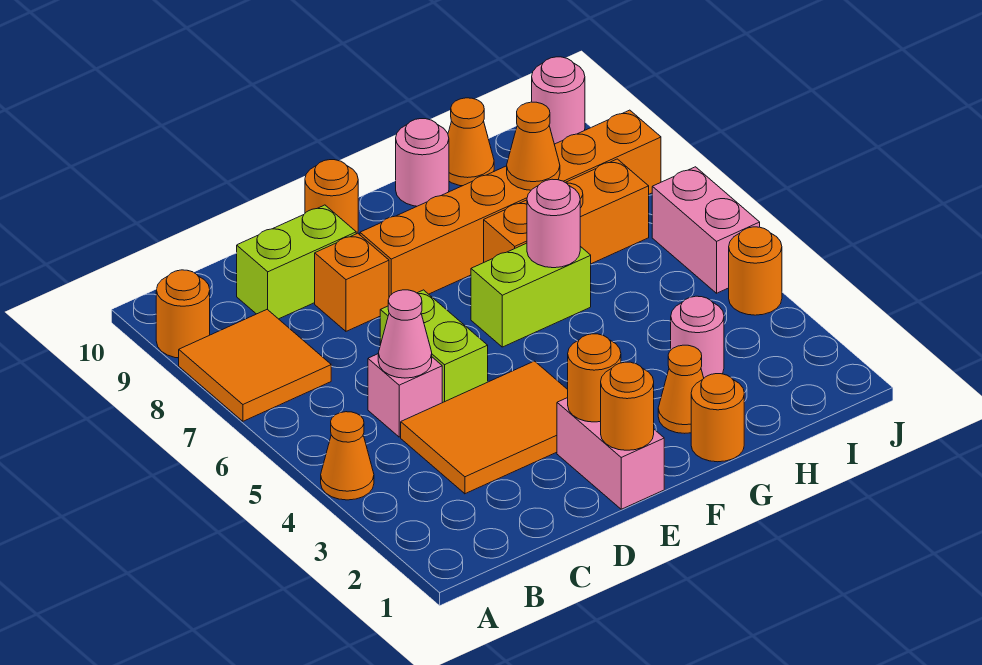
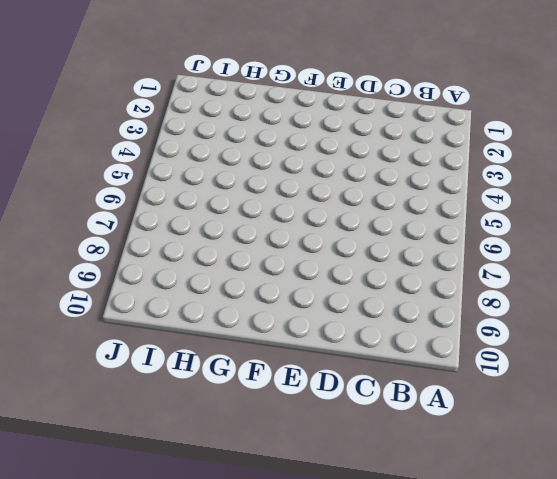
none -> orange cone A4 level 1
none -> orange tile A7:B8 level 1
none -> orange round brick A9 level 1

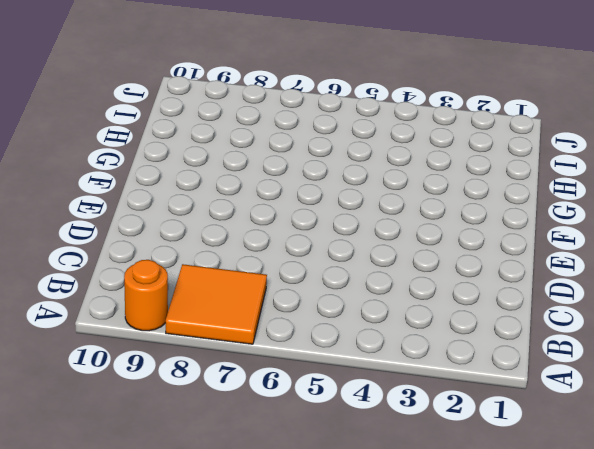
none -> orange cone A4 level 1
none -> orange tile C3:E4 level 1
none -> pink brick C5 level 1

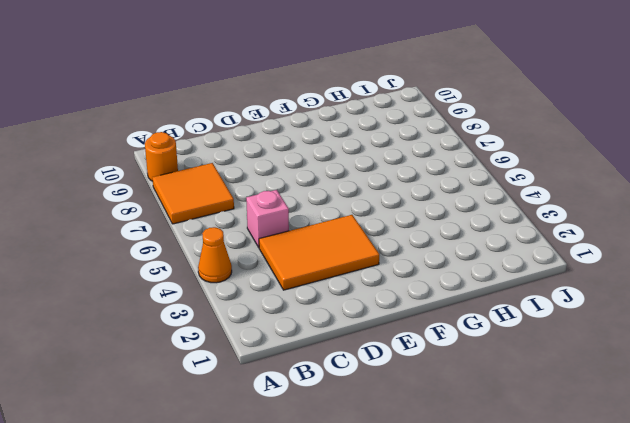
none -> lime brick C9:D9 level 1
none -> lime brick D5:D6 level 1
none -> orange brick D8 level 1

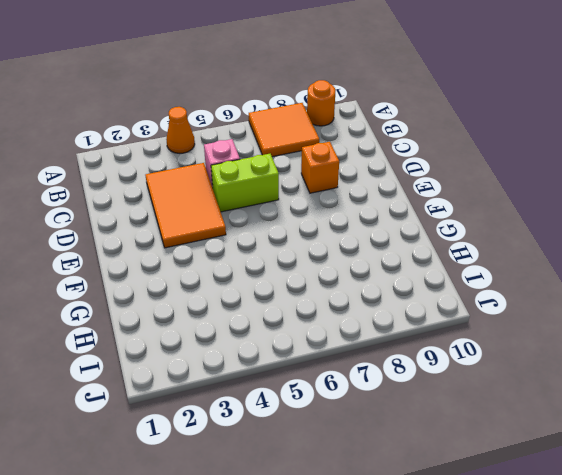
none -> lime brick C9:D9 level 1
none -> pink brick E1:E2 level 1
none -> orange brick E8:J8 level 1

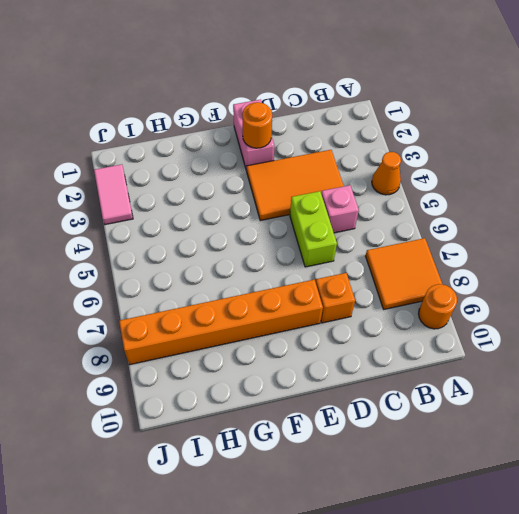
pink tile J2:J3 level 1 -> none
none -> lime brick C9:D9 level 1
none -> orange round brick E10 level 1
none -> lime brick F6:G6 level 1

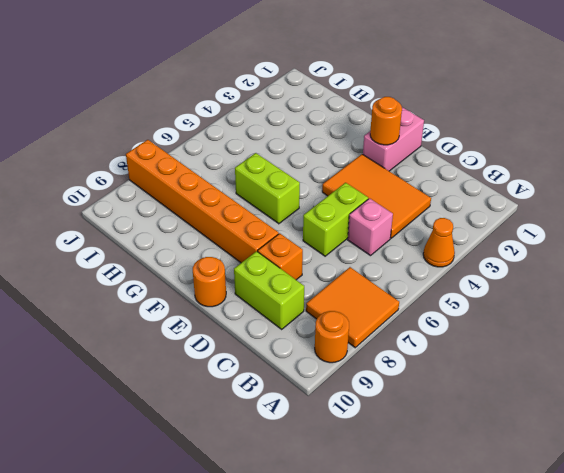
none -> orange round brick G1 level 1
none -> orange cone G2 level 1
none -> orange brick G7:I7 level 1

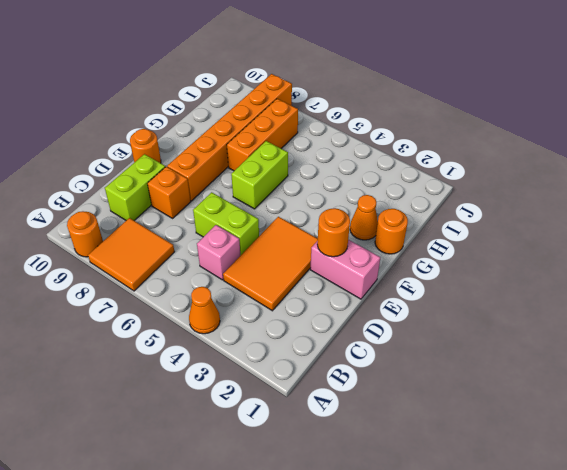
none -> pink round brick G10 level 1
none -> pink round brick H3 level 1
none -> orange cone H10 level 1

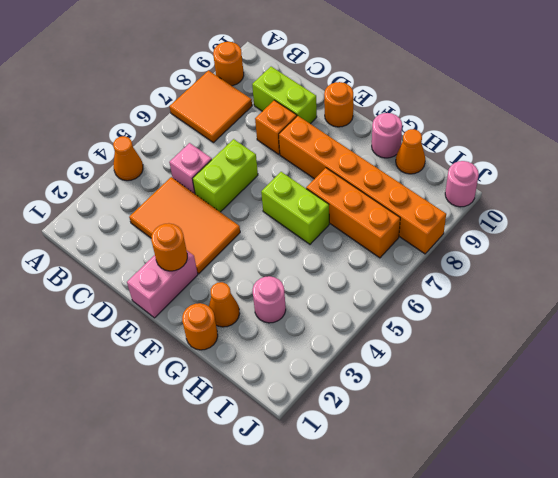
none -> orange round brick J4 level 1
none -> pink brick J5:J6 level 1
none -> pink cone C5 level 2

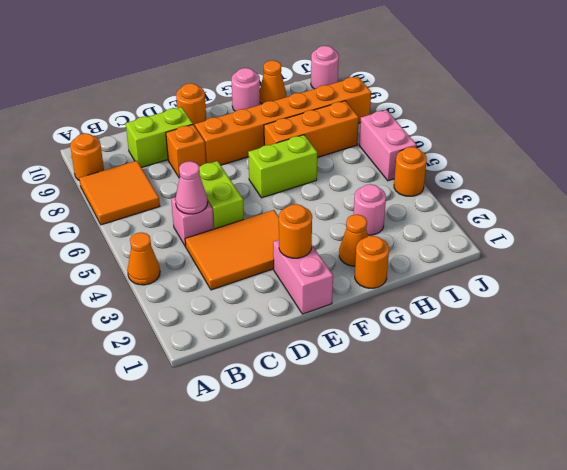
none -> orange round brick E1 level 2
none -> pink round brick G6 level 2
none -> orange cone H8 level 2

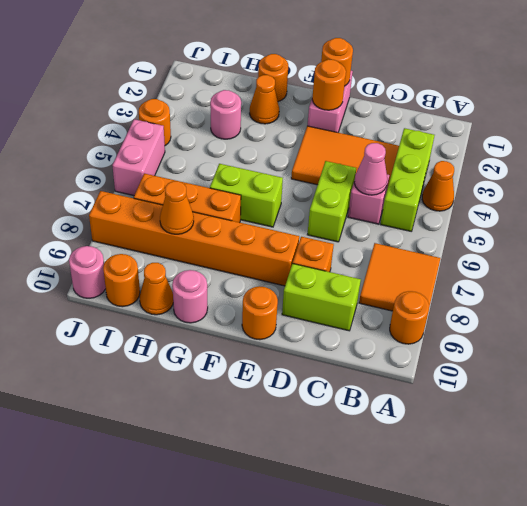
lime brick B3:B5 level 1 -> none
orange round brick I10 level 1 -> none
none -> pink round brick G6 level 2

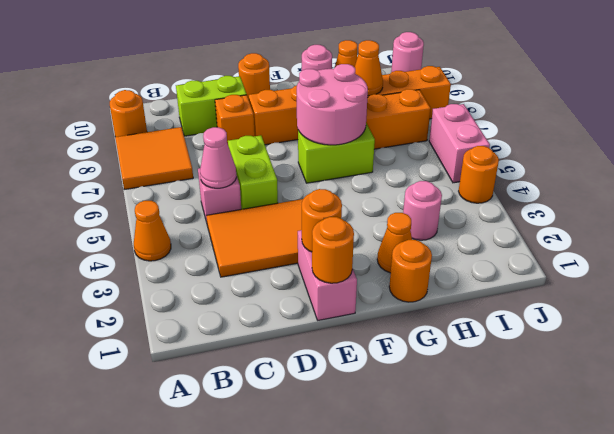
pink round brick F6:G7 level 2 -> pink round brick G6 level 2

